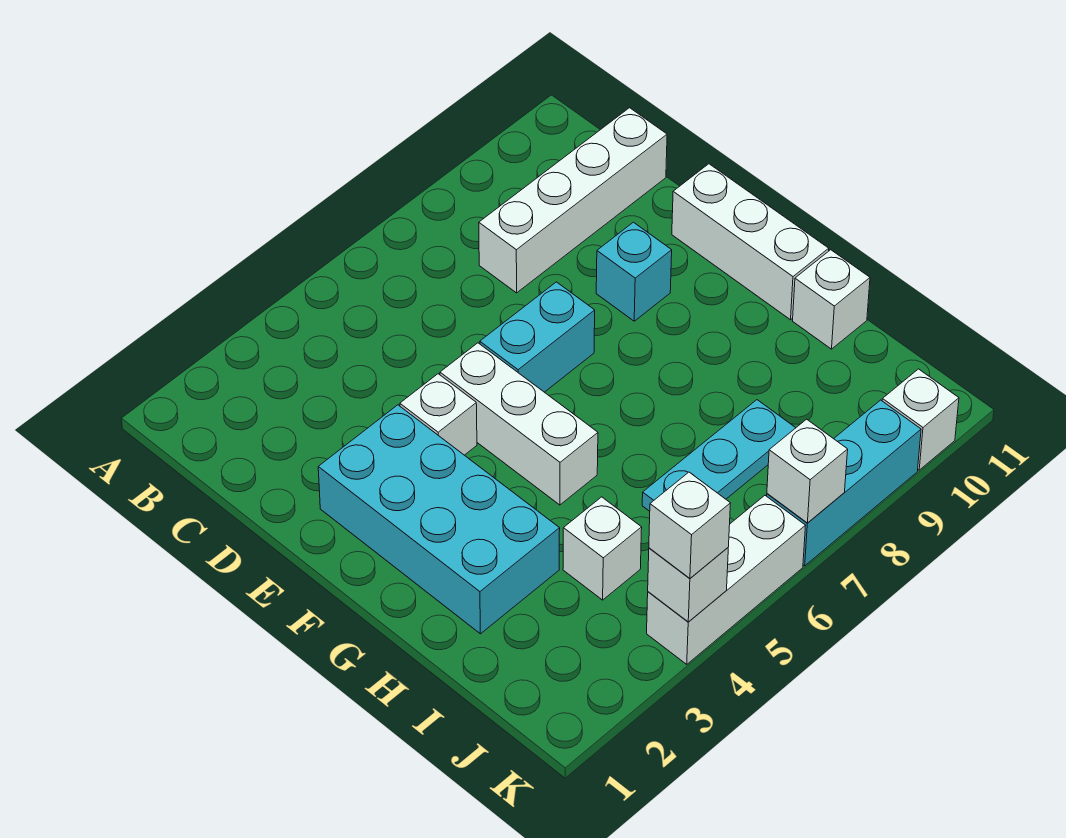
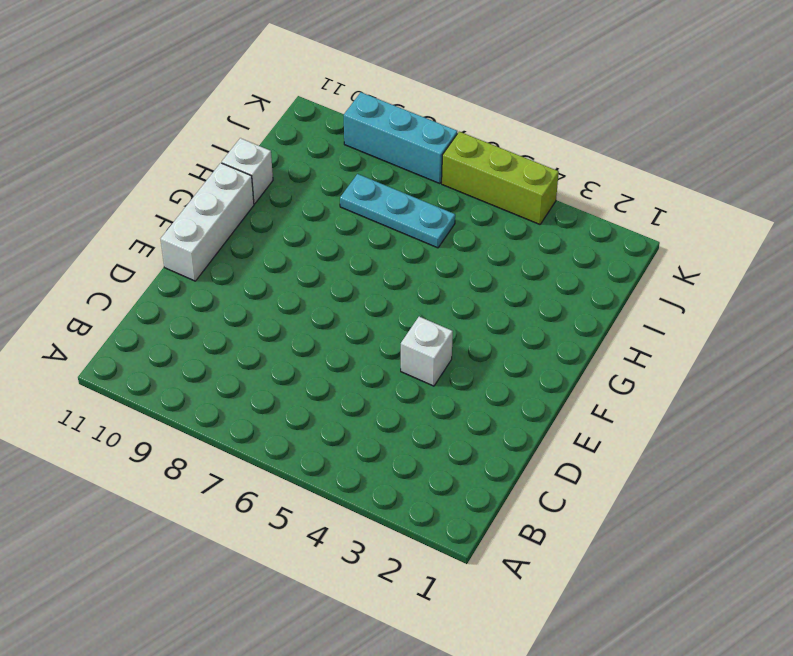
lime brick K4:K6 level 1 -> white brick K4:K6 level 1
none -> white brick C8:C11 level 1
none -> cyan brick E2:H3 level 1
none -> white brick E5:G5 level 1

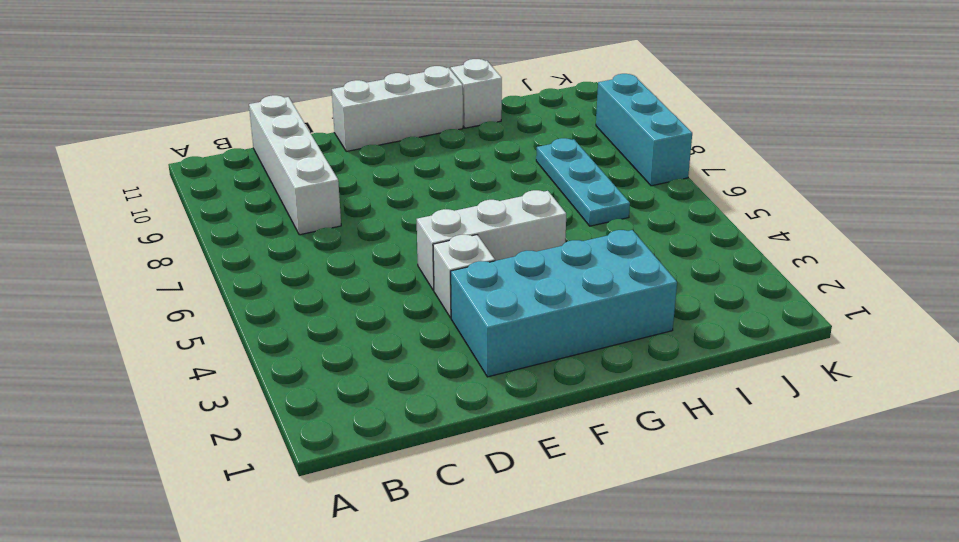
none -> cyan brick E6:E7 level 1
none -> cyan brick E9 level 1
none -> white brick I4 level 1

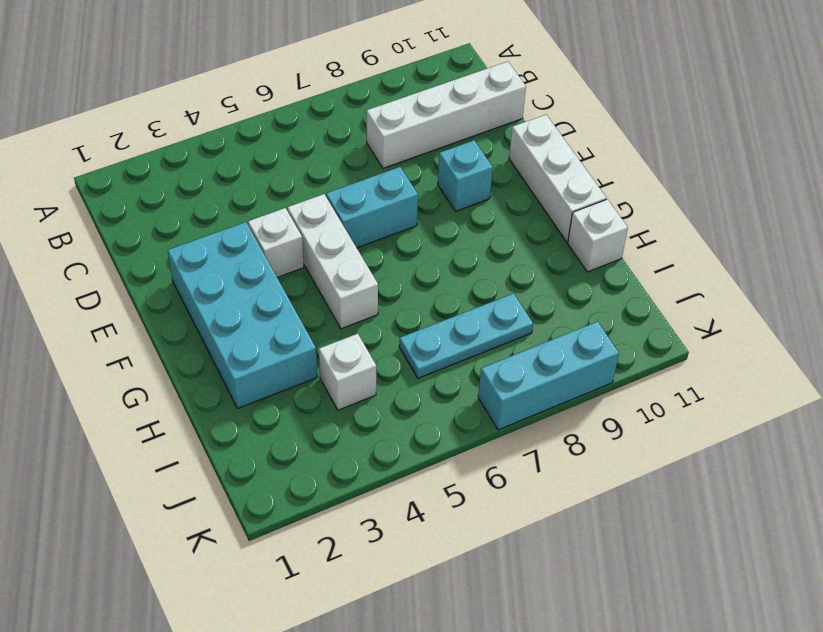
none -> white brick K4:K6 level 1
none -> white brick K10 level 1
none -> white brick K4 level 2

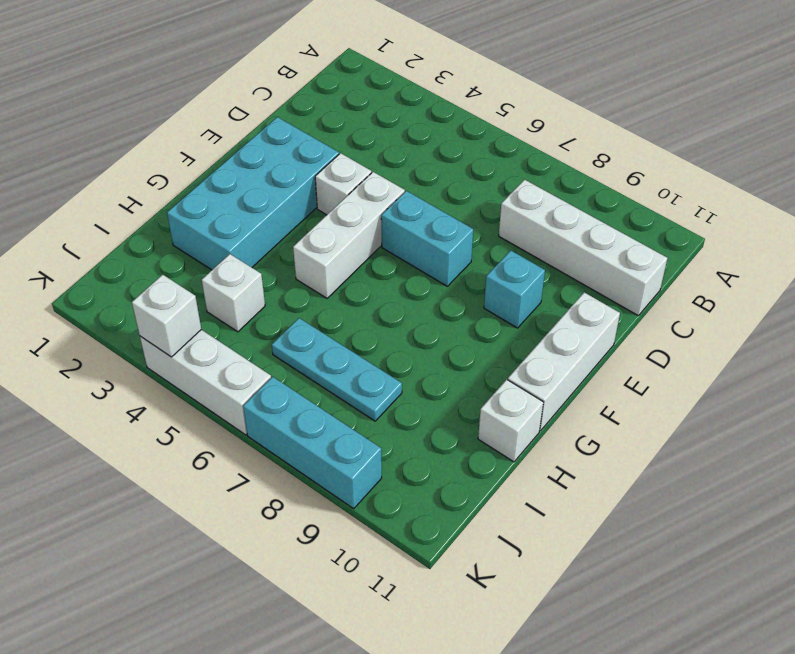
none -> white brick K10 level 1
none -> white brick K7 level 2
none -> white brick K4 level 3

